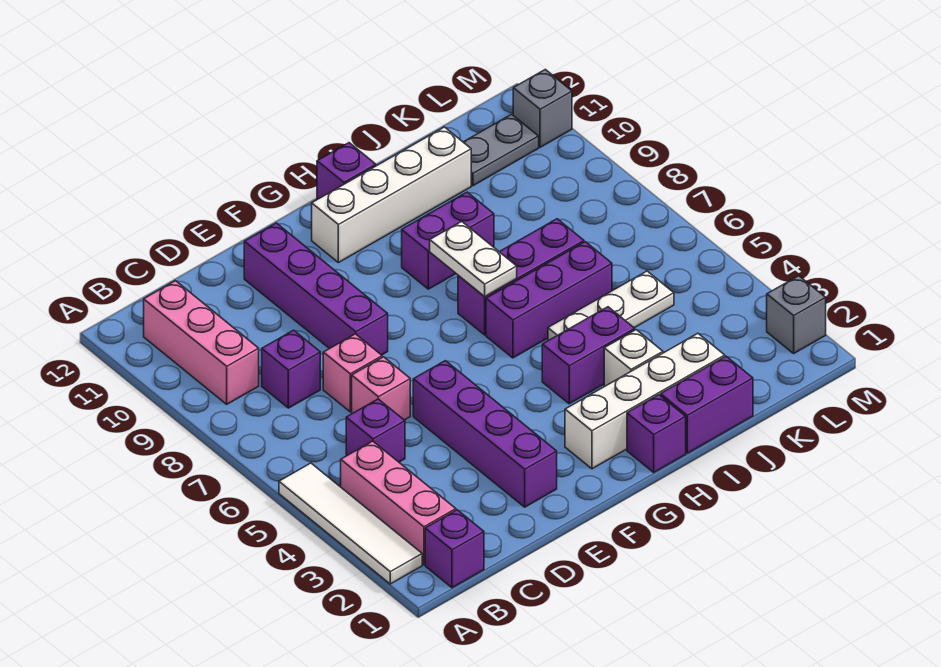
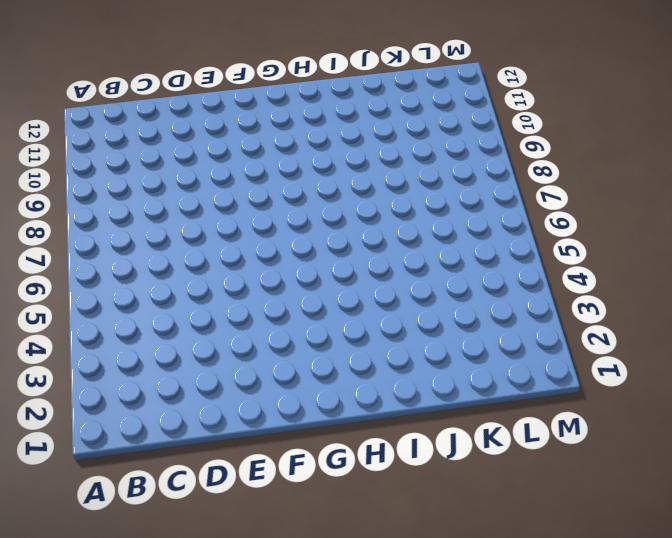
none -> white tile A2:A5 level 1
none -> purple brick B1 level 1
none -> pink brick B2:B4 level 1

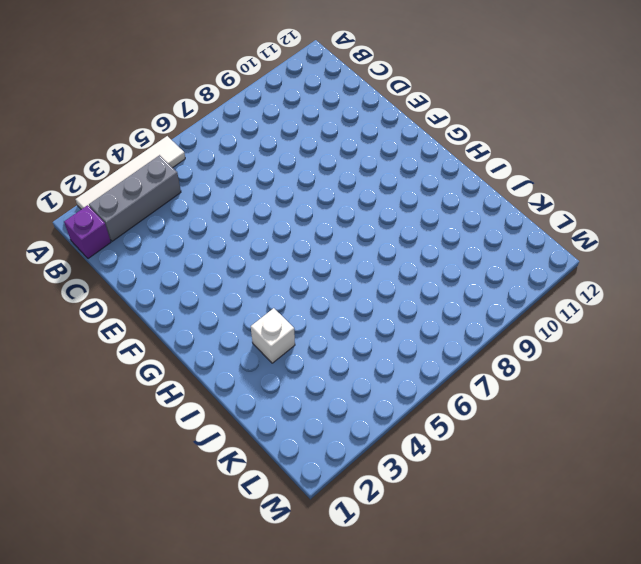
grey brick B2:B4 level 1 -> pink brick B2:B4 level 1
none -> pink brick B9:B11 level 1
none -> purple brick C5 level 1
none -> purple brick C8 level 1

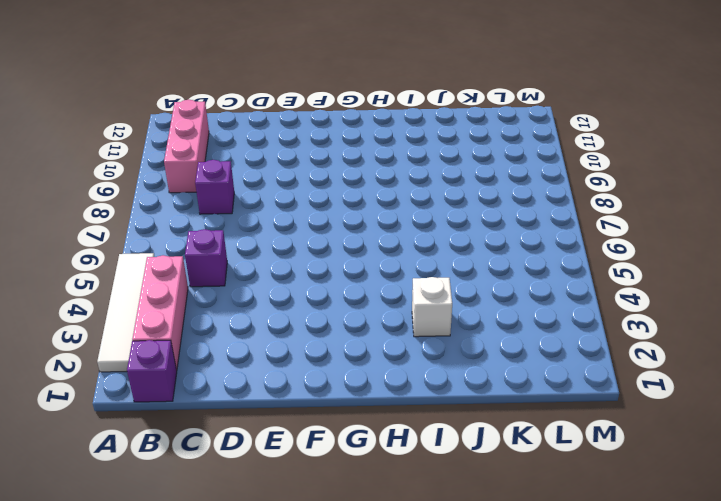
none -> pink brick D6 level 1
none -> pink brick D7 level 1
none -> purple brick E2:E5 level 1

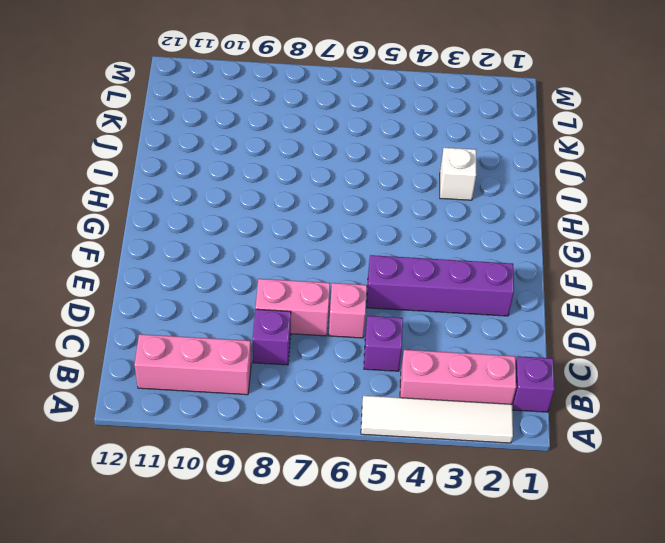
pink brick D7:D8 level 1 -> pink brick D7 level 1
none -> purple brick E8:E11 level 1
none -> white brick G2:J2 level 1
none -> white brick G11:J11 level 1

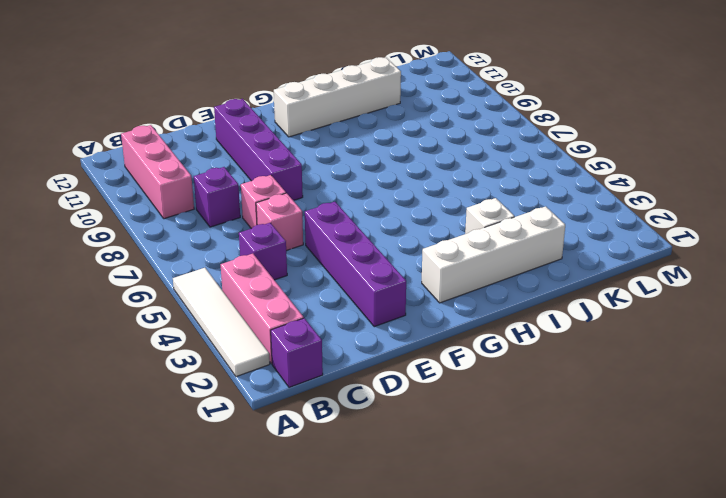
none -> purple brick H1 level 1
none -> purple brick H4:I4 level 1
none -> purple brick H6:J6 level 1

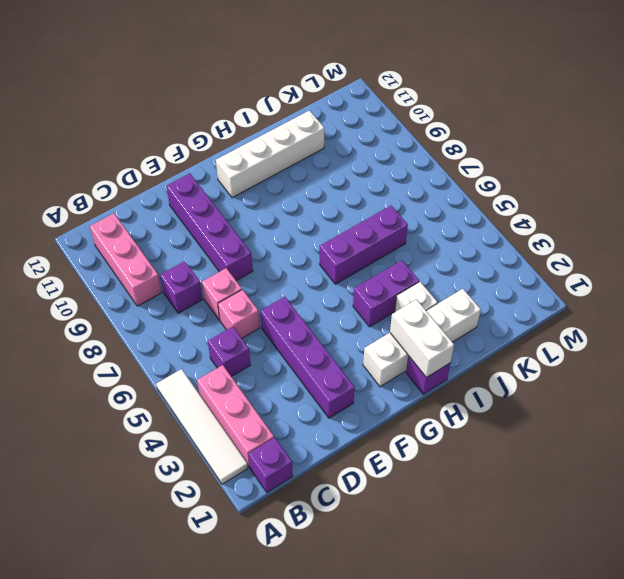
white brick H1:H2 level 2 -> none
none -> purple brick H7:J7 level 1
none -> purple brick H9:I9 level 1
none -> purple brick H12 level 1

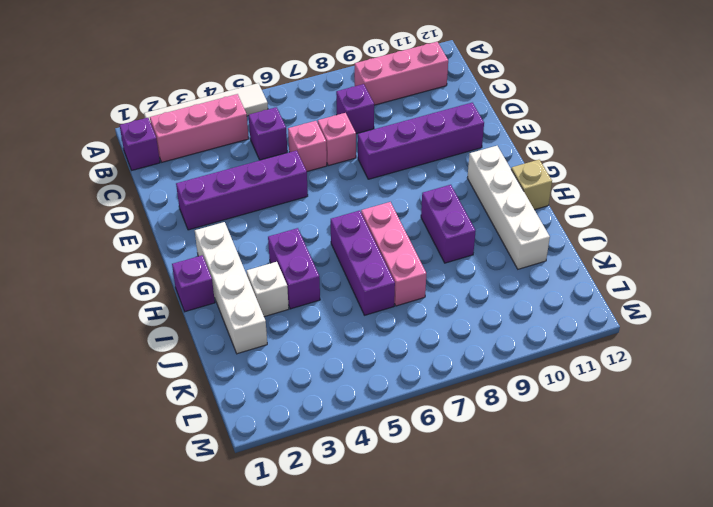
pink brick H7:J7 level 1 -> purple brick H7:J7 level 1
tan brick H12 level 1 -> purple brick H12 level 1
none -> purple brick I1:J1 level 1
none -> white plate I5:K5 level 1
none -> grey plate K11:L11 level 1

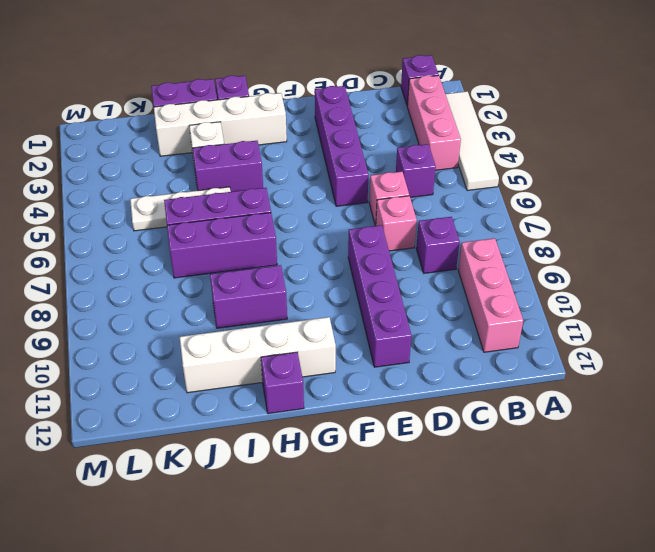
none -> grey plate K11:L11 level 1
none -> grey brick M2 level 1
none -> grey brick M11 level 1

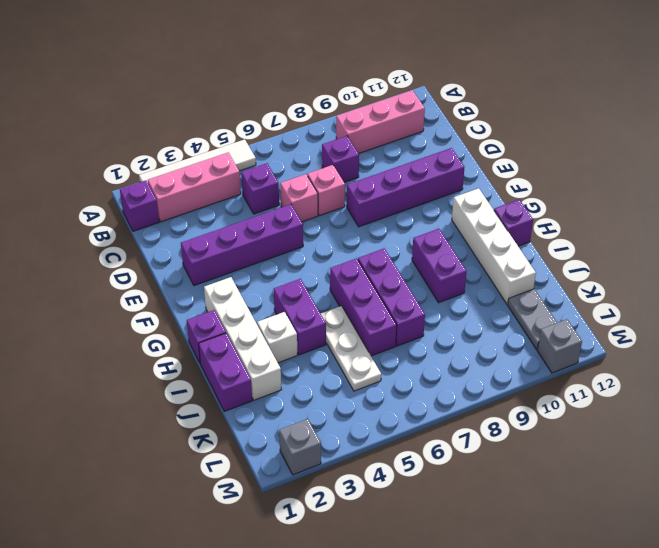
none -> white plate H7:H8 level 2

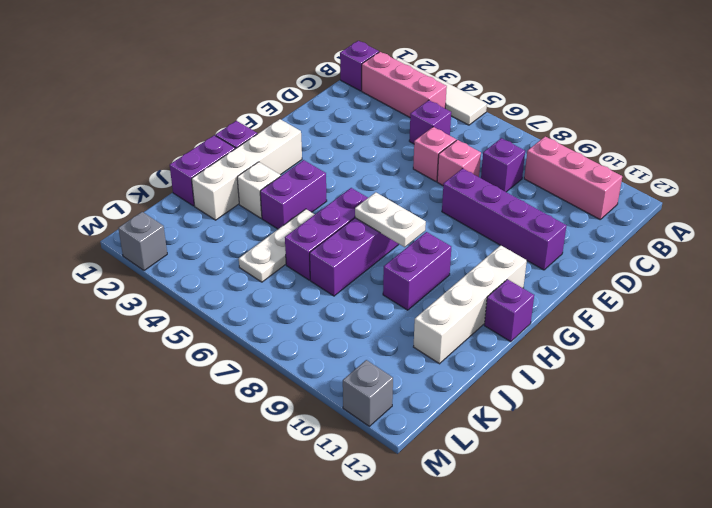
none -> purple brick E2:E5 level 1
none -> grey plate K11:L11 level 1

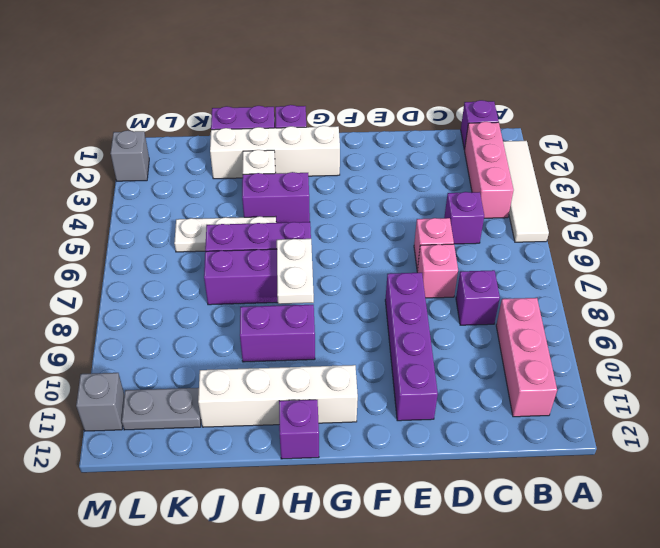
none -> purple brick E2:E5 level 1

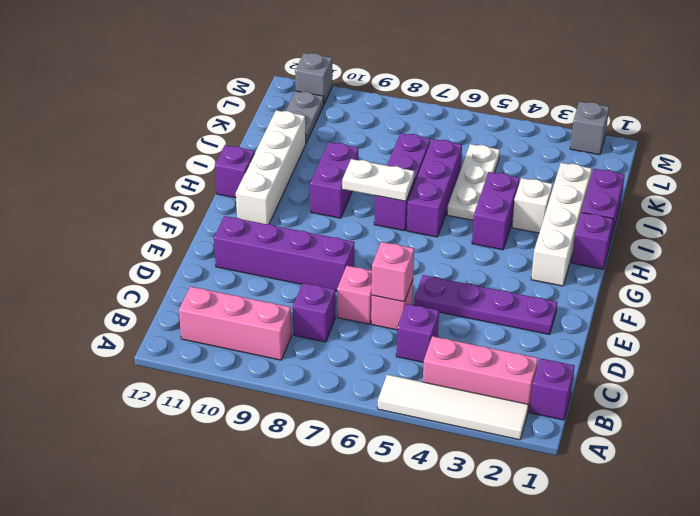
pink brick D6 level 2 -> none
purple plate E2:E5 level 1 -> purple brick E2:E5 level 1

